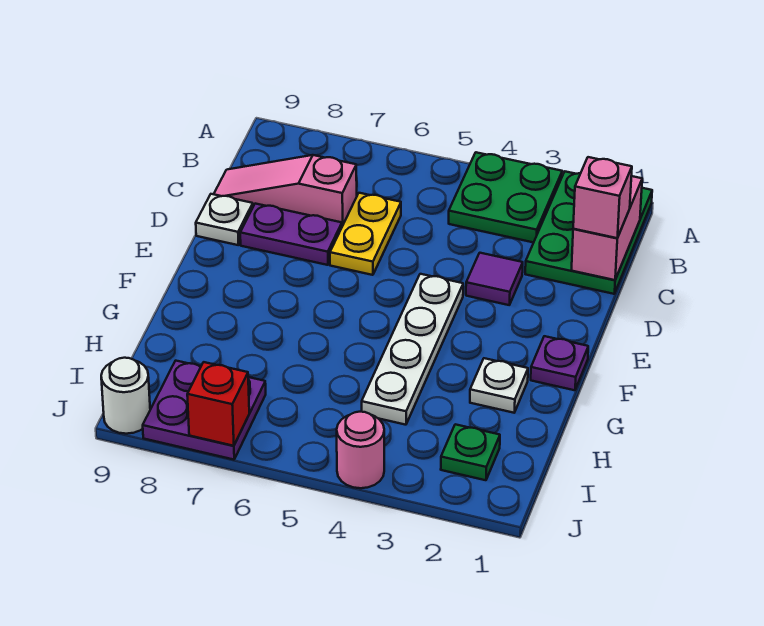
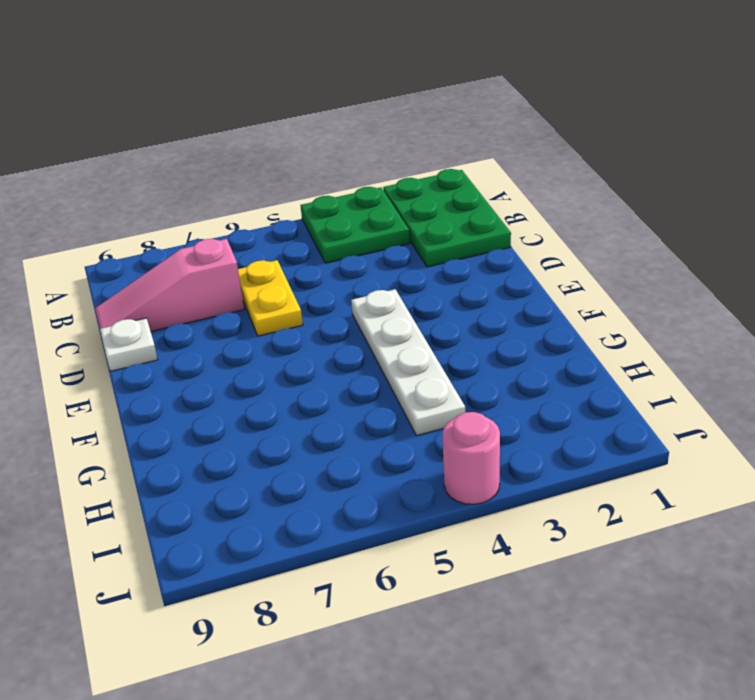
none -> purple tile D3 level 1
none -> purple plate D7:D8 level 1
none -> purple plate F1 level 1

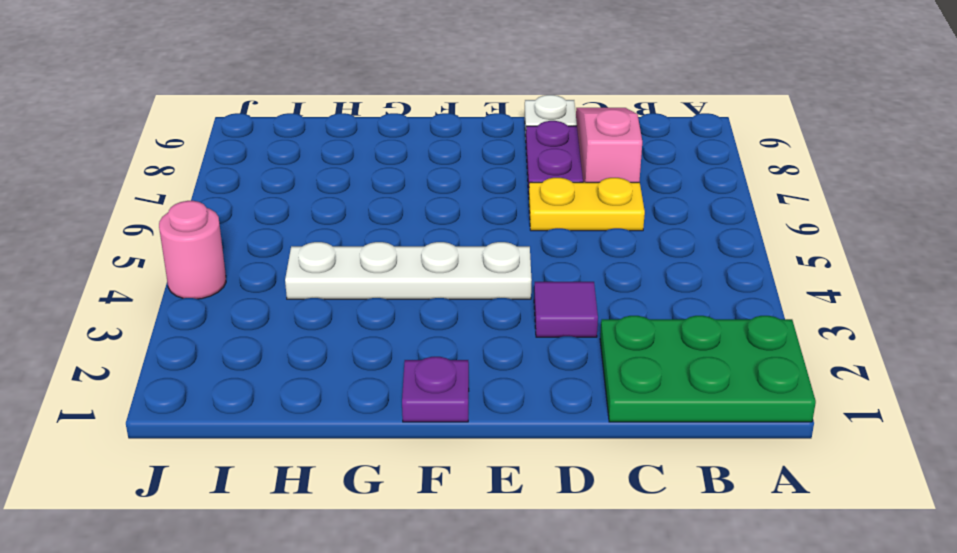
none -> green plate A3:B4 level 1
none -> white plate G2 level 1
none -> green plate I2 level 1

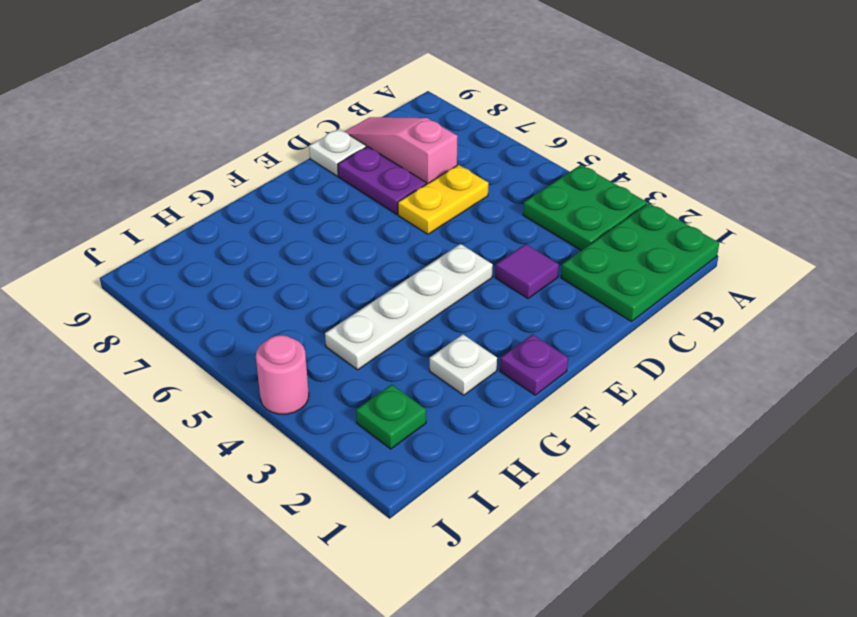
none -> purple plate I7:J8 level 1
none -> white round brick J9 level 1
none -> pink brick B1:C1 level 2

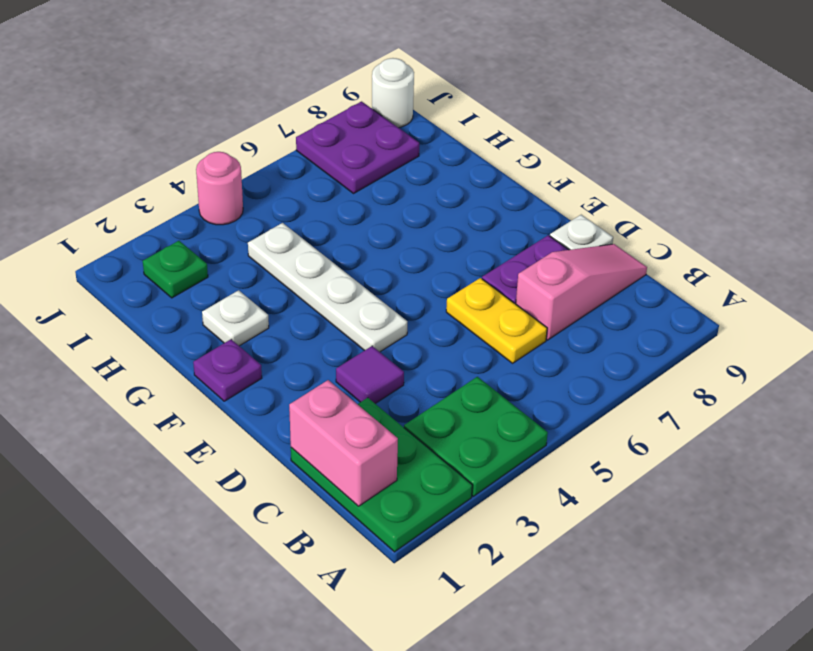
none -> red brick J7 level 2
none -> pink brick C1 level 3

